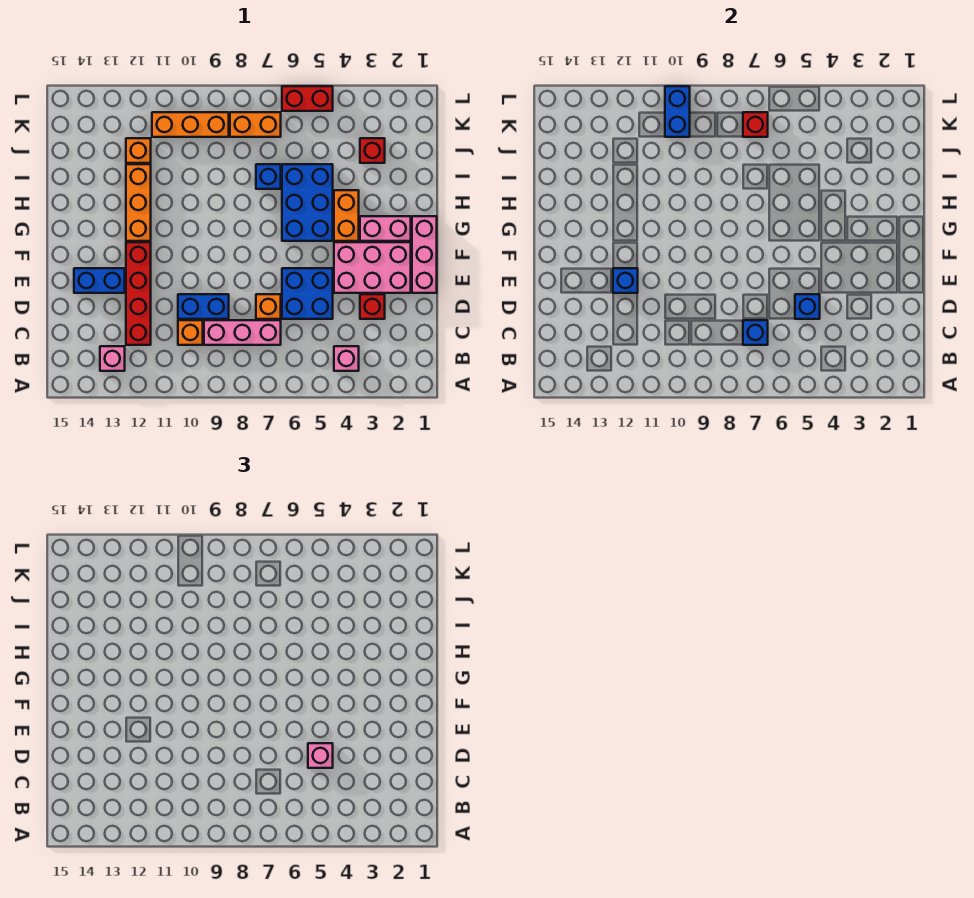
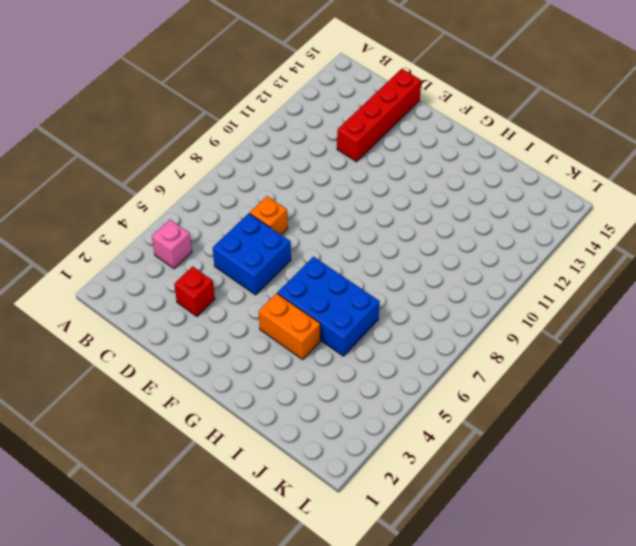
red brick D12:D15 level 1 -> red brick C12:F12 level 1
none -> pink brick B13 level 1
none -> pink brick C7:C9 level 1
none -> orange brick C10 level 1

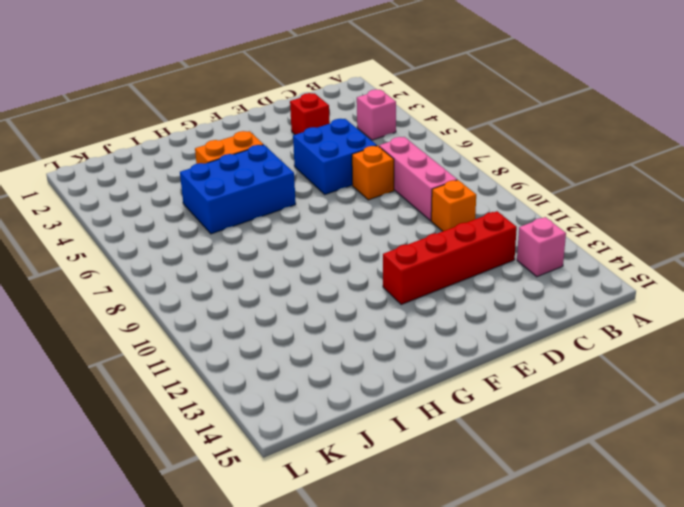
none -> blue brick D9:D10 level 1
none -> pink brick E1:G1 level 1
none -> pink brick E2:F4 level 1

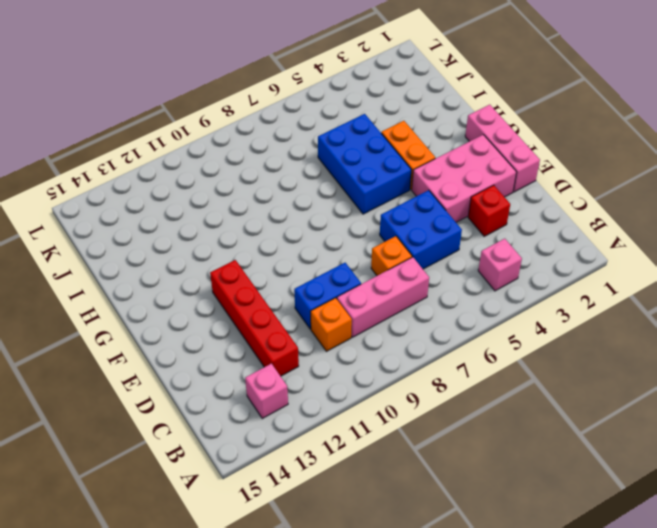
none -> blue brick E13:E14 level 1
none -> pink brick G2:G3 level 1
none -> orange brick G12:I12 level 1

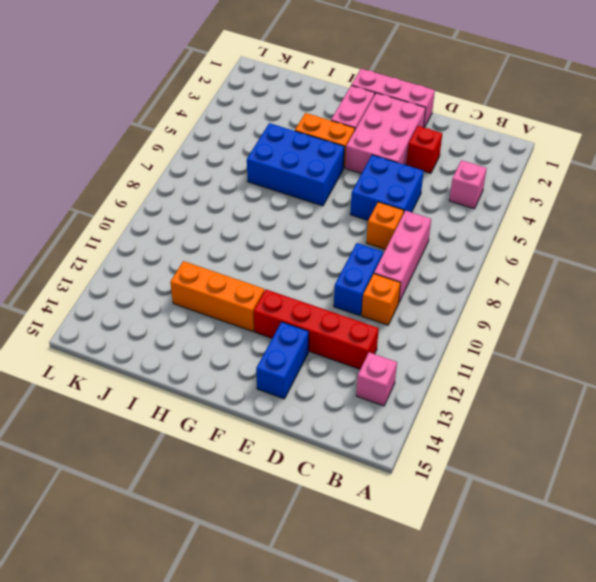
none -> blue brick I7 level 1
none -> red brick J3 level 1
none -> orange brick J12 level 1

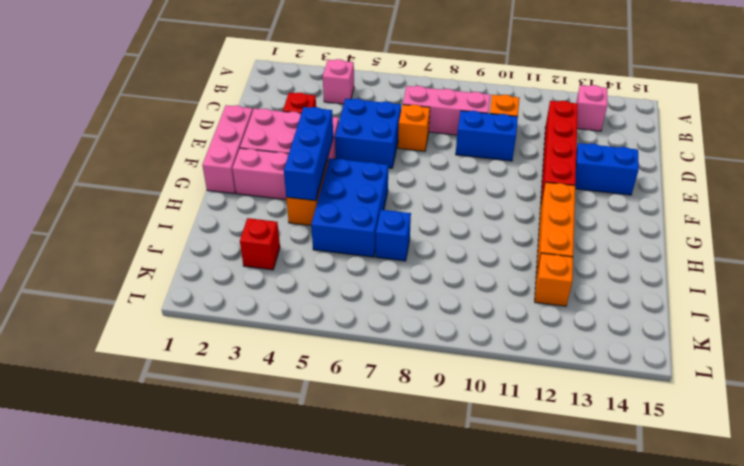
blue brick F4:H4 level 2 -> none
none -> orange brick K7:K8 level 1
none -> orange brick K9:K11 level 1
none -> red brick L5:L6 level 1

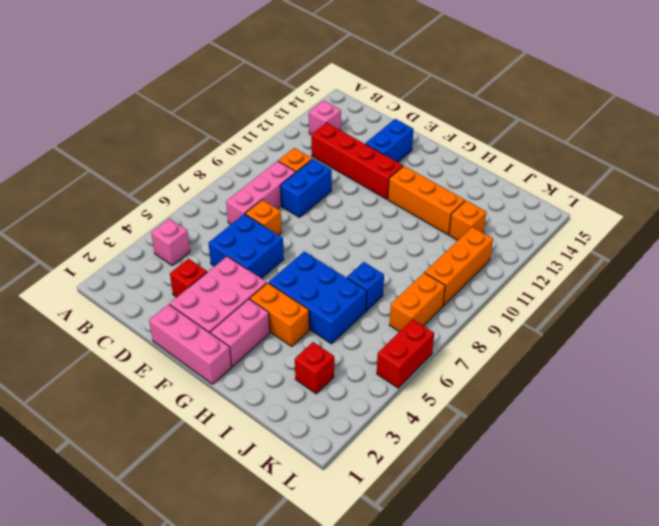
none -> blue brick C7 level 2
none -> blue brick D5 level 2
none -> blue brick E12 level 2

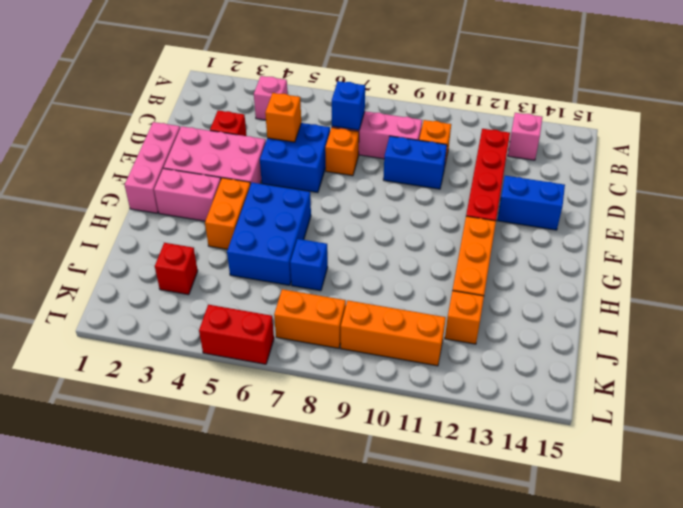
orange brick D5 level 2 -> blue brick D5 level 2
none -> blue brick E12 level 2
none -> red brick K7 level 2
none -> blue brick K10:L10 level 2

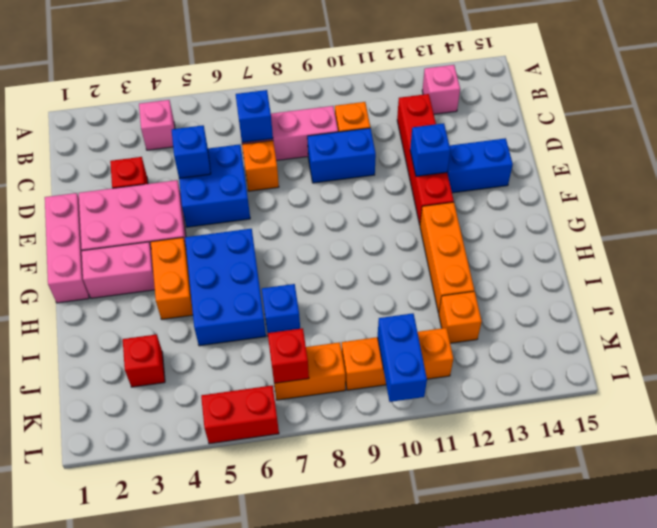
none -> pink brick D5 level 3

